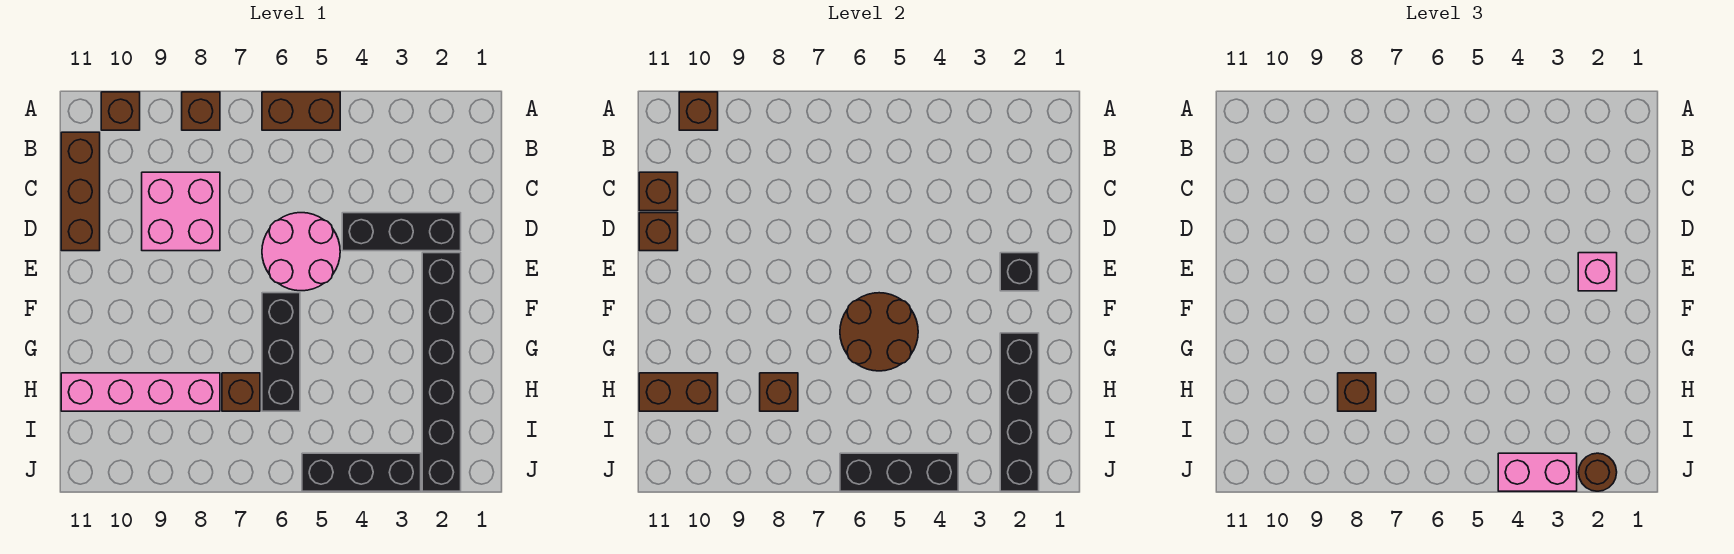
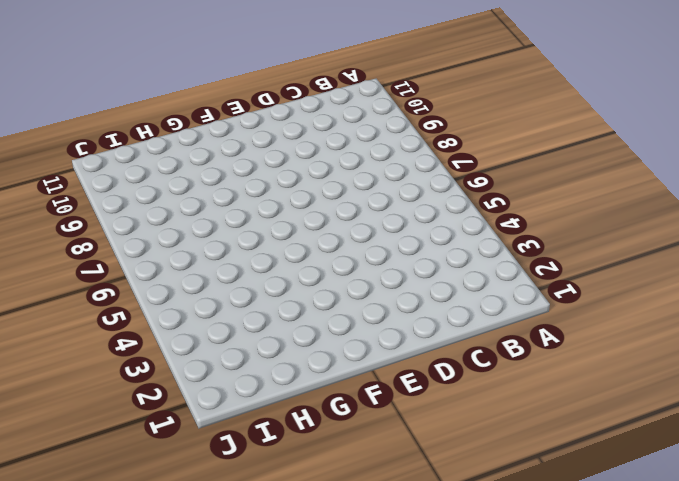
none -> brown brick A5:A6 level 1
none -> brown brick A8 level 1
none -> brown brick A10 level 1

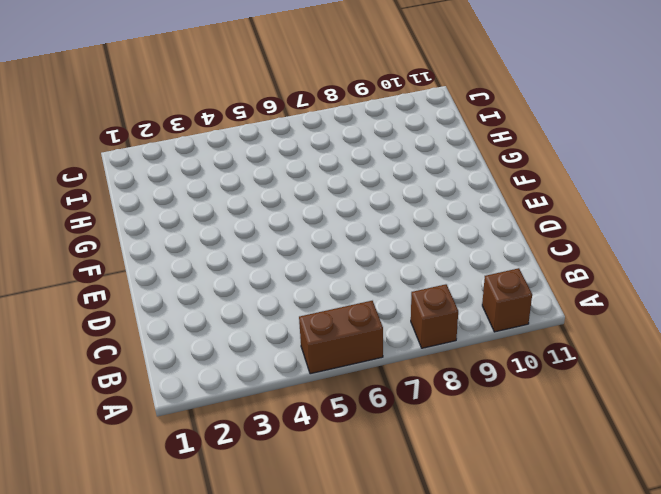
none -> brown brick B11:D11 level 1
none -> pink brick C8:D9 level 1
none -> black brick D2:D4 level 1

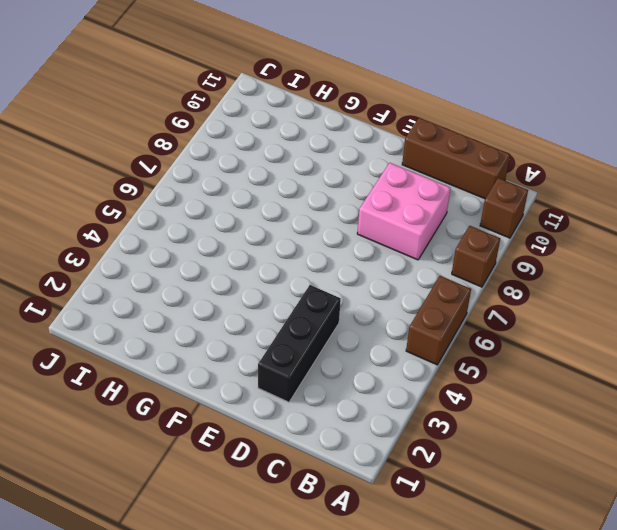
none -> pink round brick D5:E6 level 1
none -> black brick E2:J2 level 1
none -> black brick F6:H6 level 1

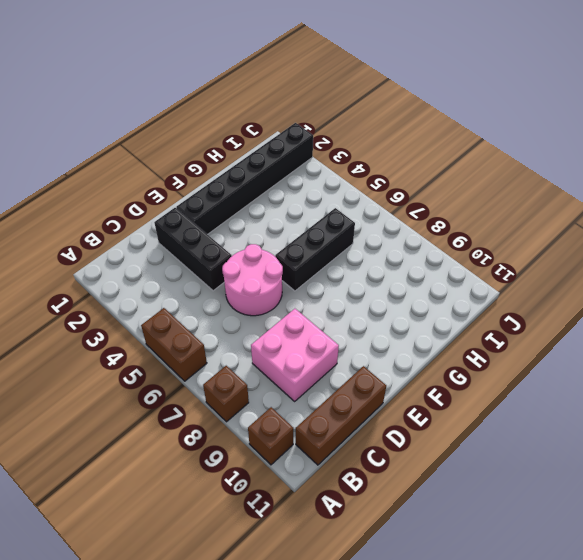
none -> brown brick H7 level 1
none -> pink brick H8:H11 level 1
none -> black brick J3:J5 level 1

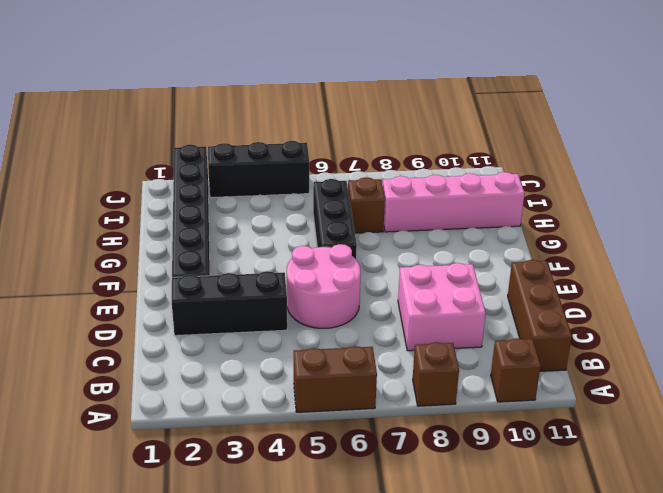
none -> brown brick A10 level 2
none -> brown brick C11 level 2
none -> brown brick D11 level 2

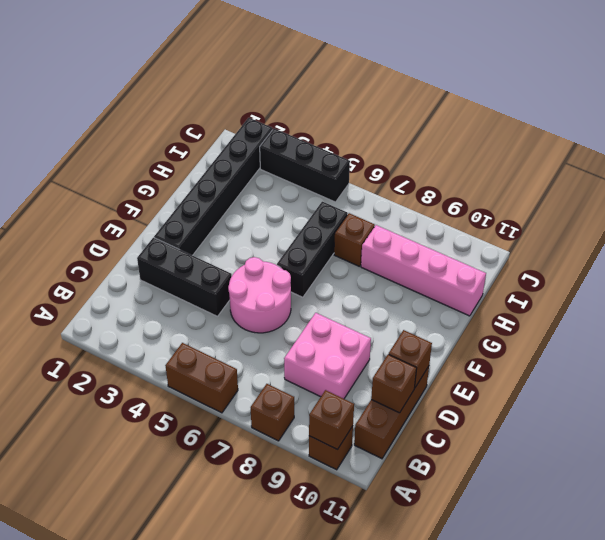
none -> black brick E2 level 2
none -> brown round brick F5:G6 level 2
none -> black brick G2:J2 level 2

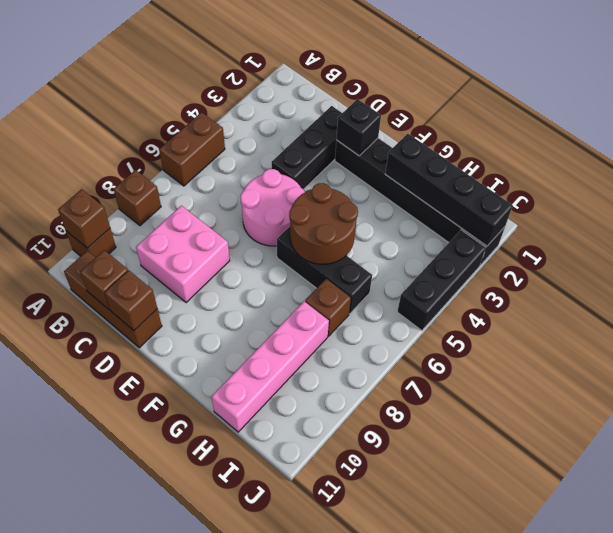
none -> brown brick H8 level 2
none -> brown brick H10:H11 level 2
none -> black brick J4:J6 level 2

